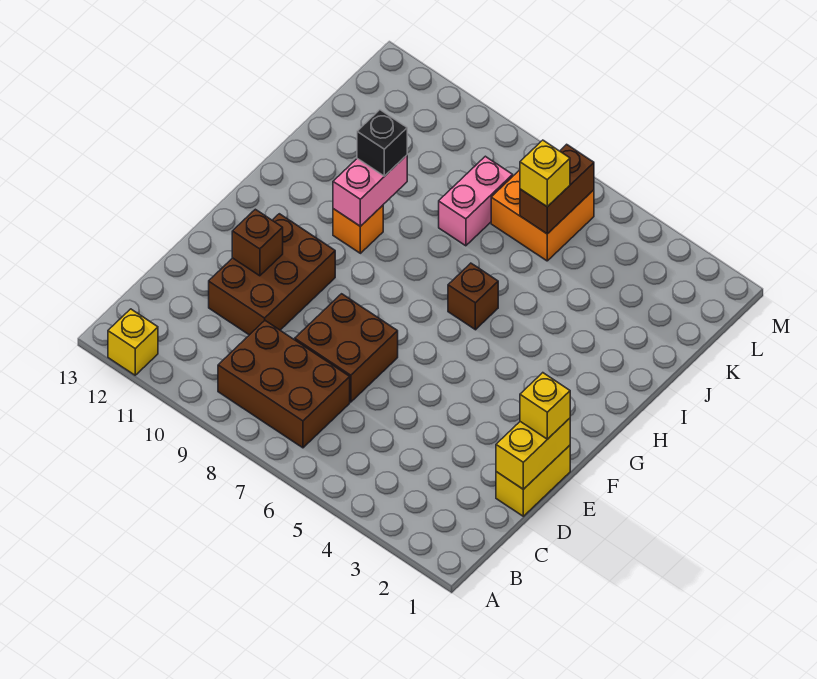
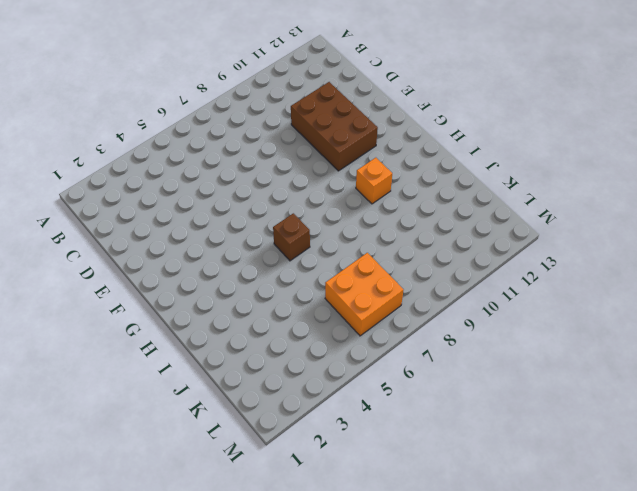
none -> yellow brick A12 level 1
none -> brown brick B7:C9 level 1
none -> yellow brick D1:E1 level 1

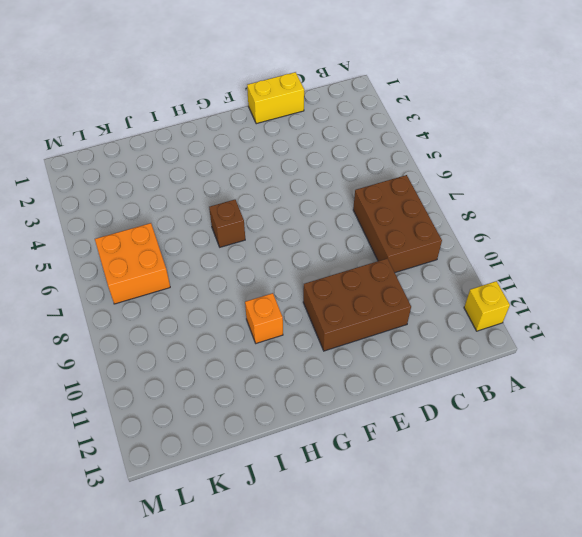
none -> brown brick D7:E8 level 1
none -> pink brick J8:K8 level 1
none -> yellow brick D1:E1 level 2

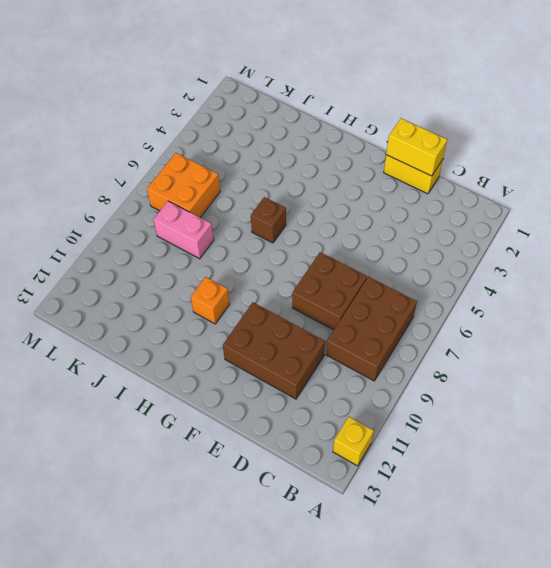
none -> brown brick E11 level 2
none -> pink brick H10:I10 level 2
none -> brown brick K6:L6 level 2

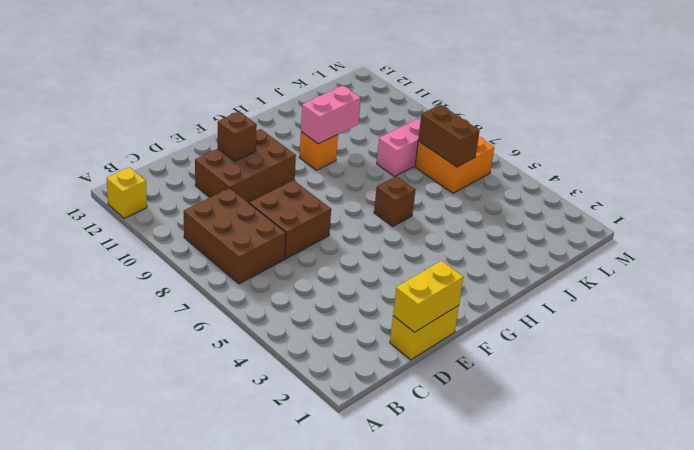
brown brick K6:K7 level 2 -> brown brick K6:L6 level 2
none -> yellow brick E1 level 3
none -> black brick I10 level 3
none -> yellow brick K6 level 3

